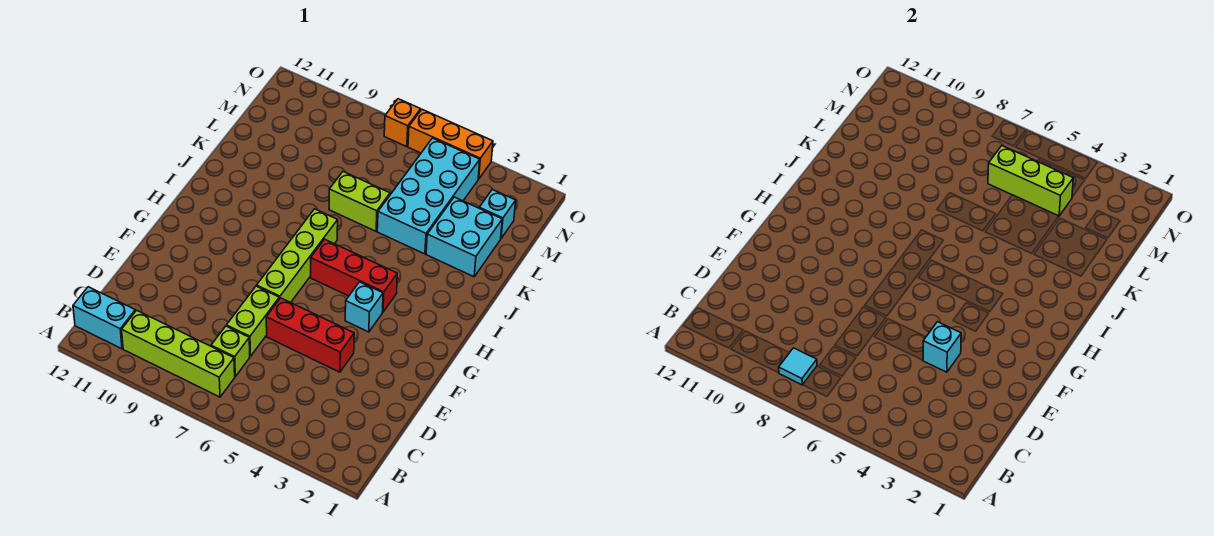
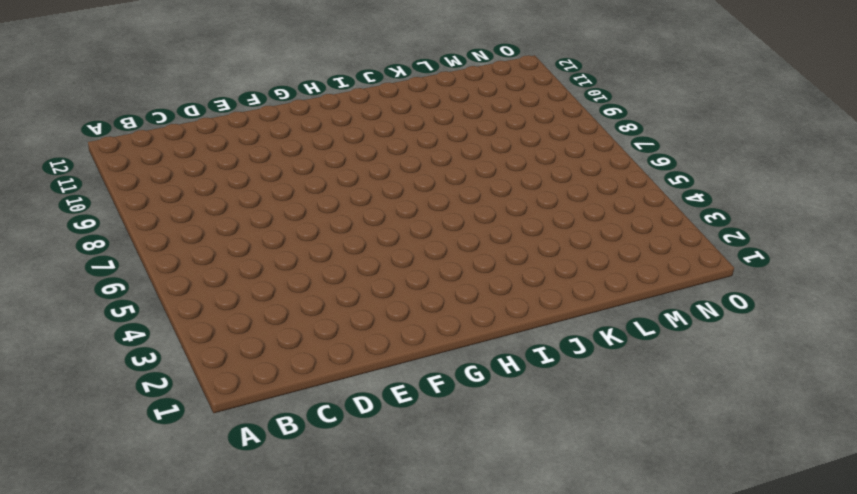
none -> lime brick B7:B10 level 1
none -> cyan brick B11:B12 level 1
none -> lime brick C7 level 1

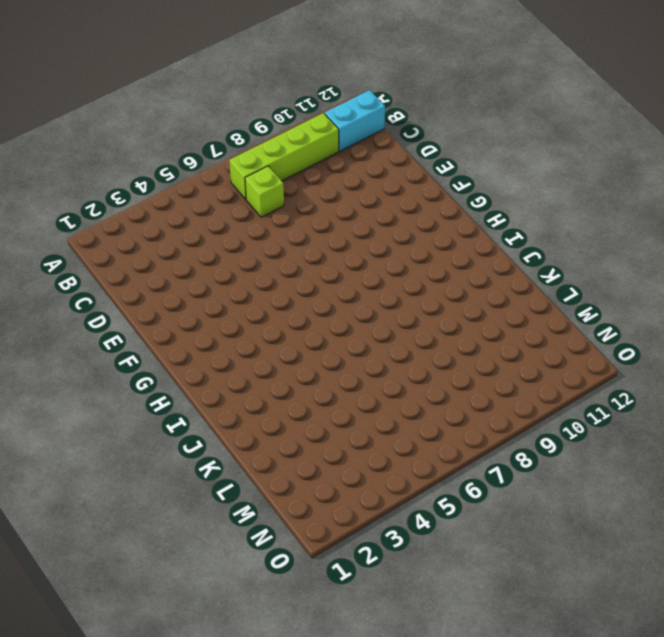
none -> lime brick D7:E7 level 1
none -> red brick E4:E6 level 1
none -> lime brick F7:I7 level 1

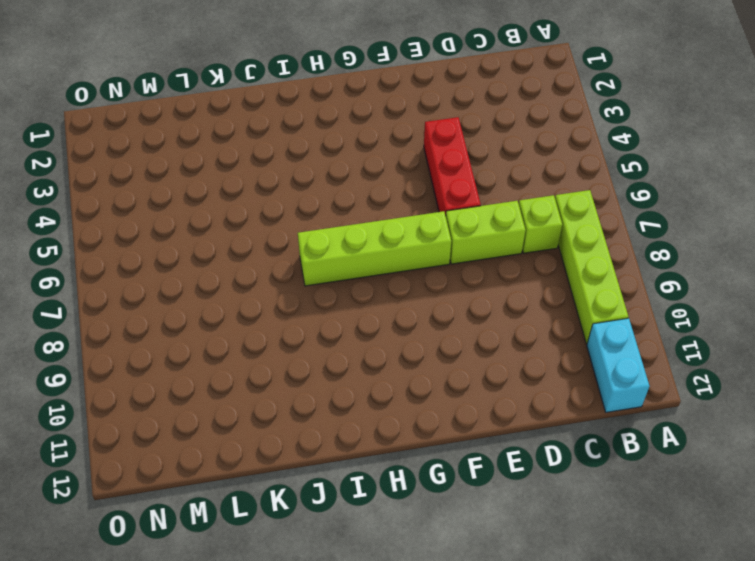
none -> cyan brick G4 level 1
none -> red brick H4:H6 level 1
none -> cyan brick K2:L3 level 1

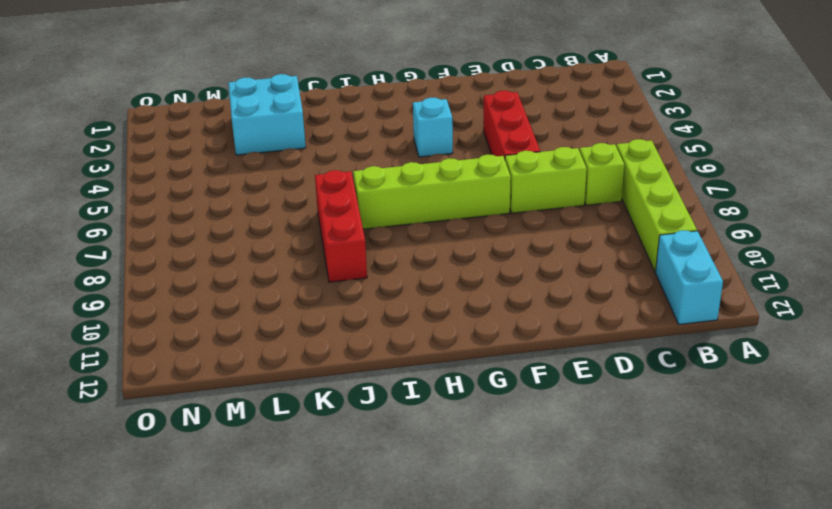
red brick J7:J9 level 1 -> red brick H4:H6 level 1
none -> cyan brick K4:N5 level 1
none -> lime brick K6:K7 level 1
none -> cyan brick M2 level 1

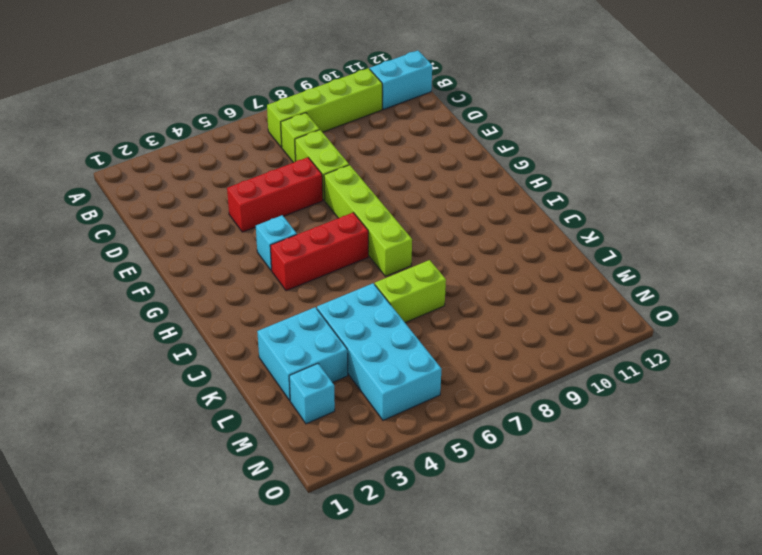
none -> orange brick O4:O6 level 1
none -> orange brick O7 level 1
none -> cyan tile B8 level 2

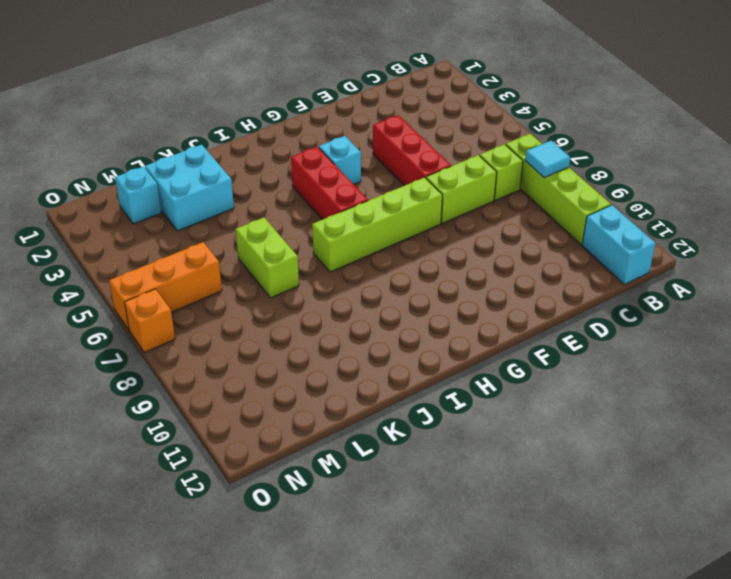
orange brick M6:O6 level 1 -> orange brick O4:O6 level 1
none -> cyan brick K4:N5 level 1
none -> cyan brick E4 level 2
none -> lime brick M4:M6 level 2

